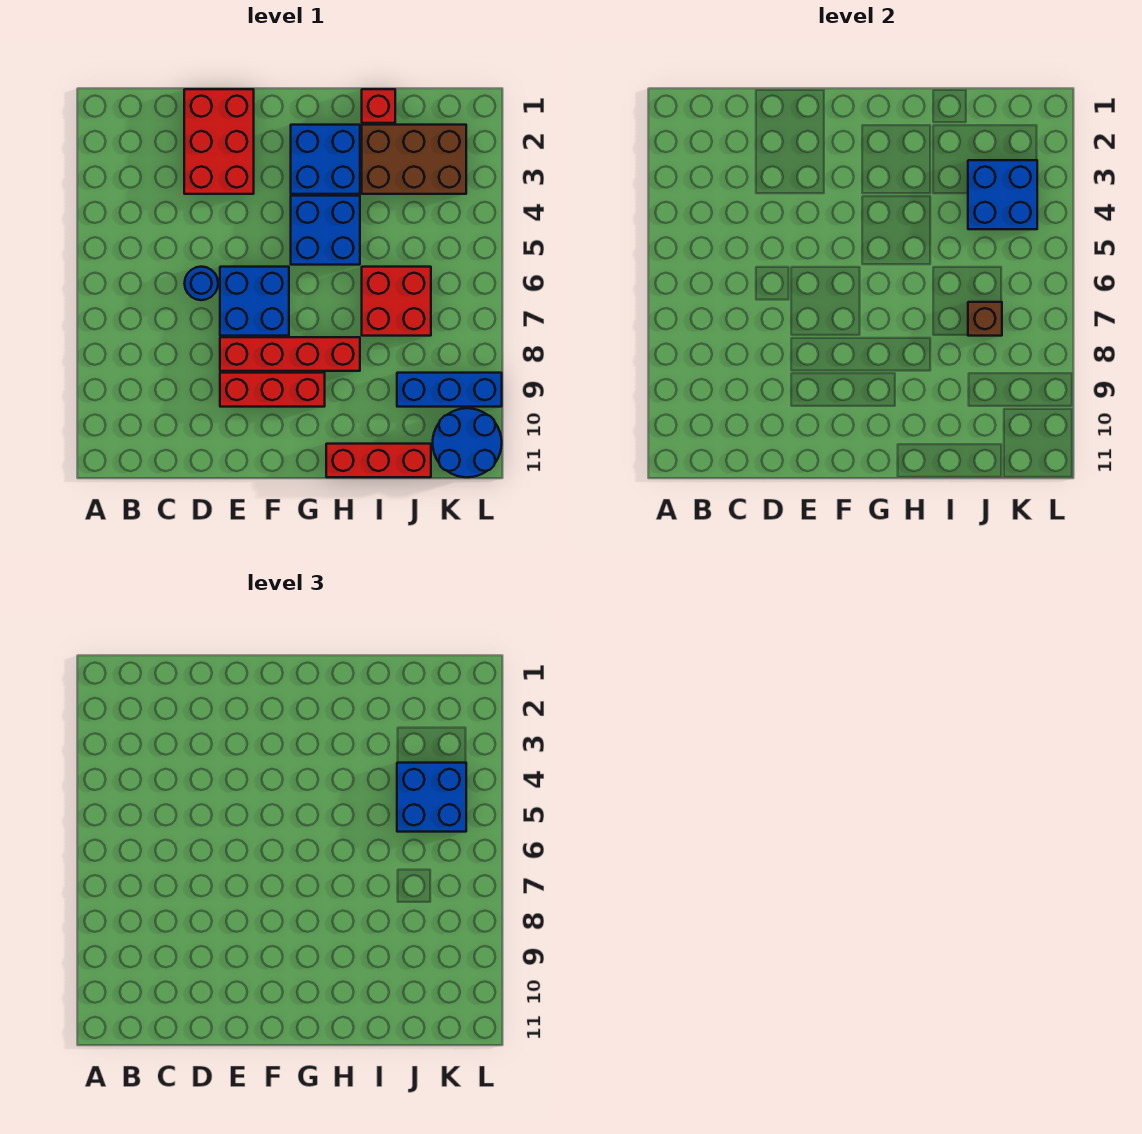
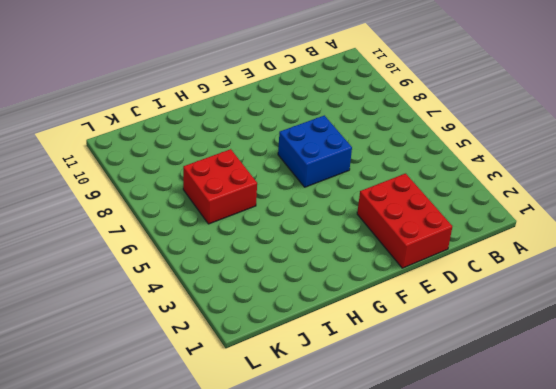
none -> blue round brick D6 level 1
none -> red brick E8:H8 level 1
none -> red brick E9:G9 level 1

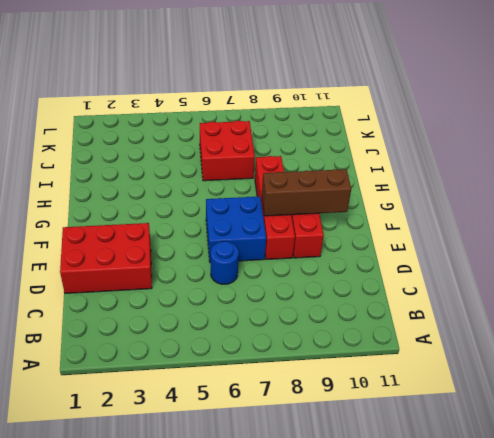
brown brick F8:F10 level 2 -> none
none -> blue brick G2:H3 level 1
none -> blue brick G4:H5 level 1
none -> red brick H11:J11 level 1

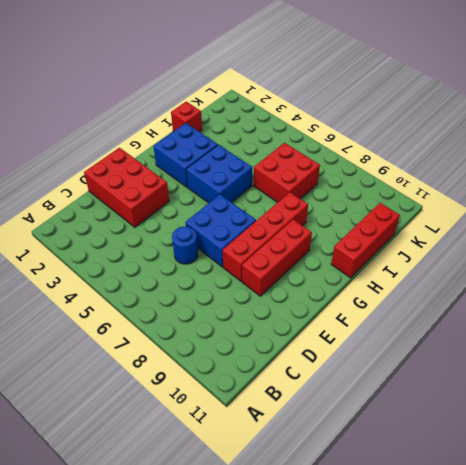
none -> brown brick I2:K3 level 1
none -> blue brick J9:L9 level 1
none -> blue round brick K10:L11 level 1

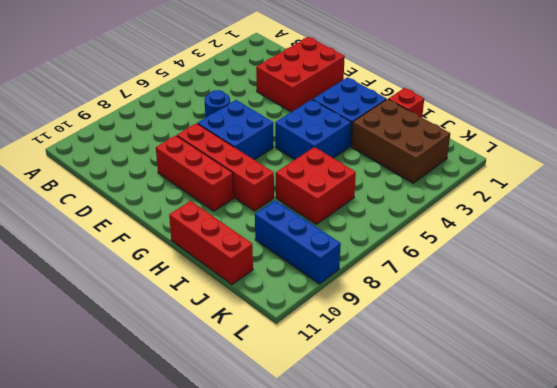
none -> blue round brick K10:L11 level 1
none -> blue brick J3:K4 level 2
none -> brown brick J7 level 2

